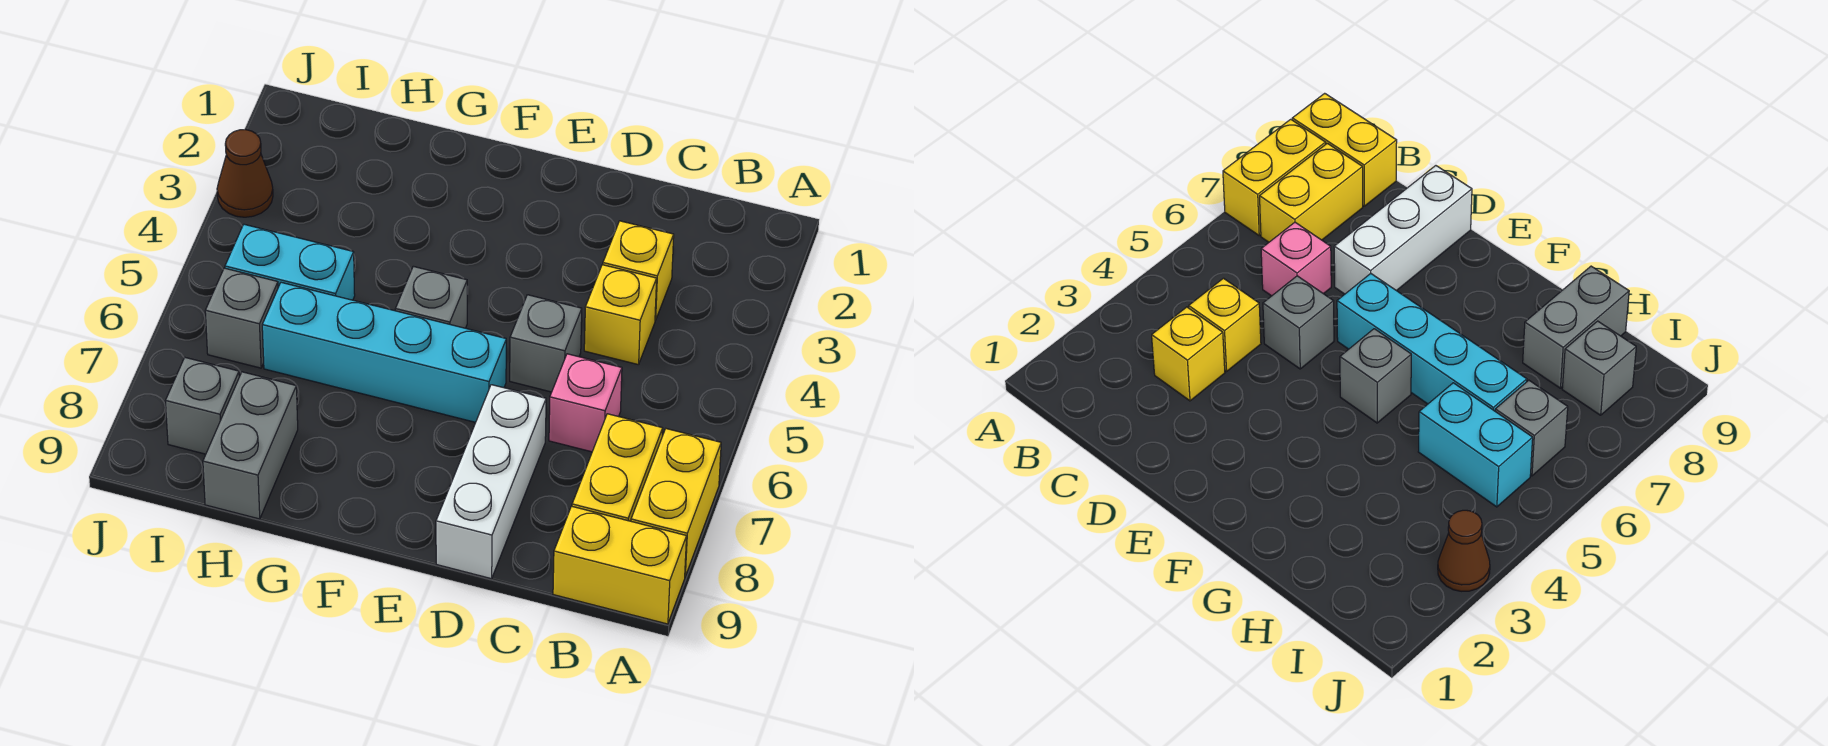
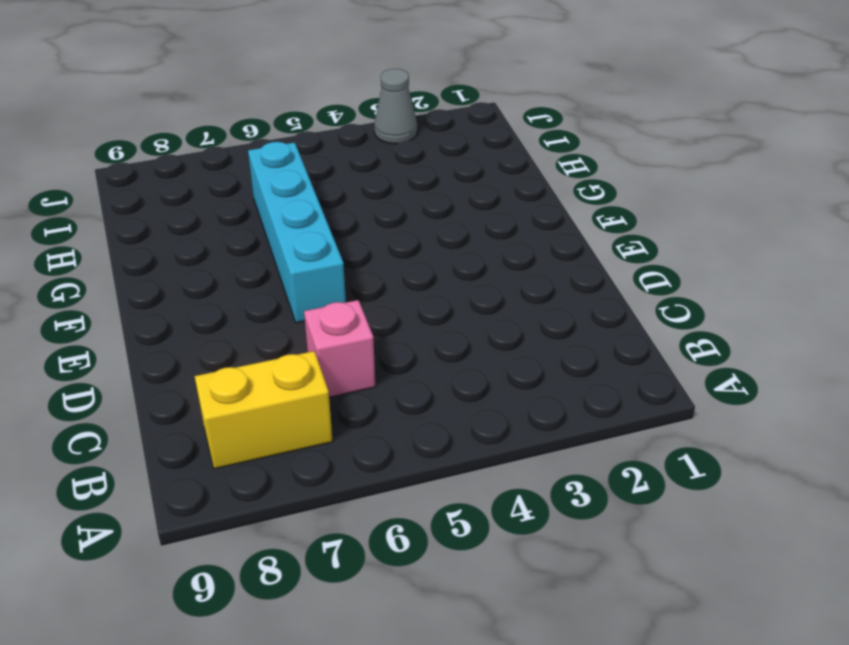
grey cone J3 level 1 -> brown cone J3 level 1
none -> yellow brick A7:A8 level 1
none -> yellow brick A9:B9 level 1
none -> yellow brick C3 level 1

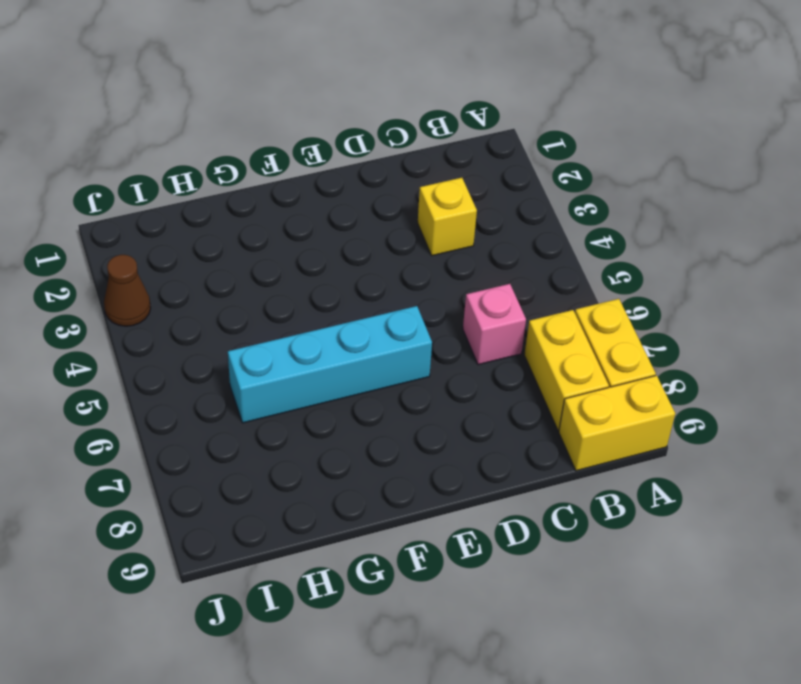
none -> yellow brick C4 level 1
none -> grey brick D5 level 1
none -> white brick D7:D9 level 1

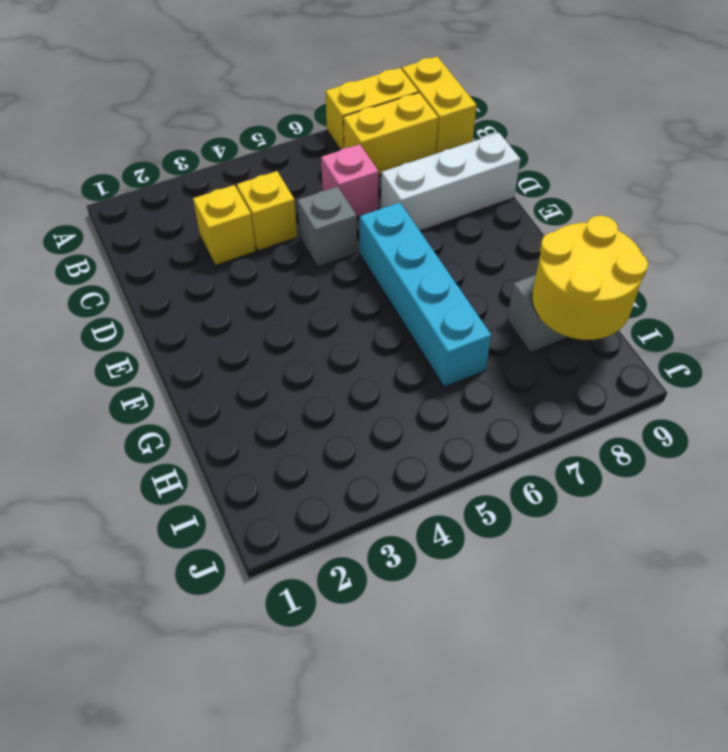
yellow round brick H8:I9 level 2 -> none
none -> grey brick F5 level 1
none -> cyan brick H5:I5 level 1
none -> grey brick I6 level 1

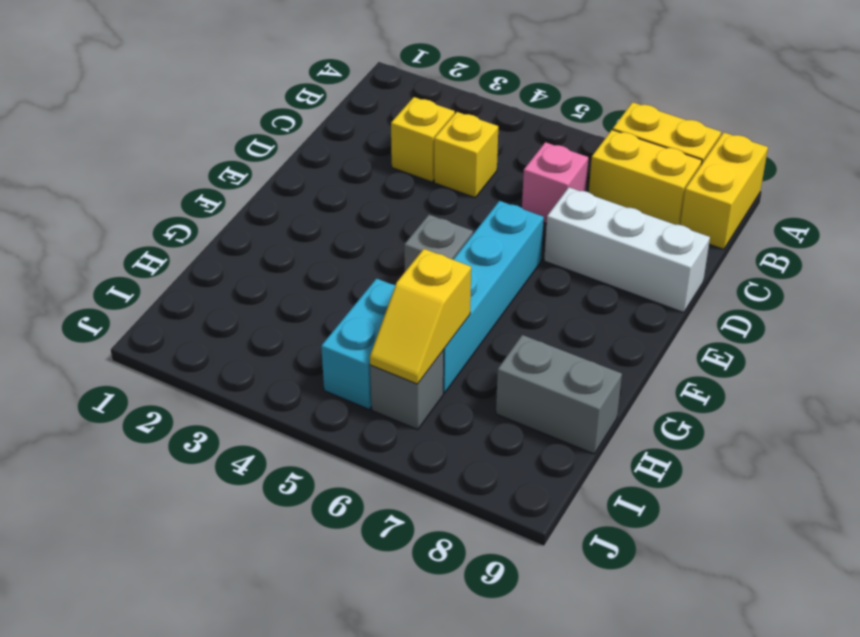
yellow slope H6:I6 level 2 top H -> none
none -> grey brick D5 level 1
none -> grey brick I8 level 1
none -> brown cone J3 level 1

